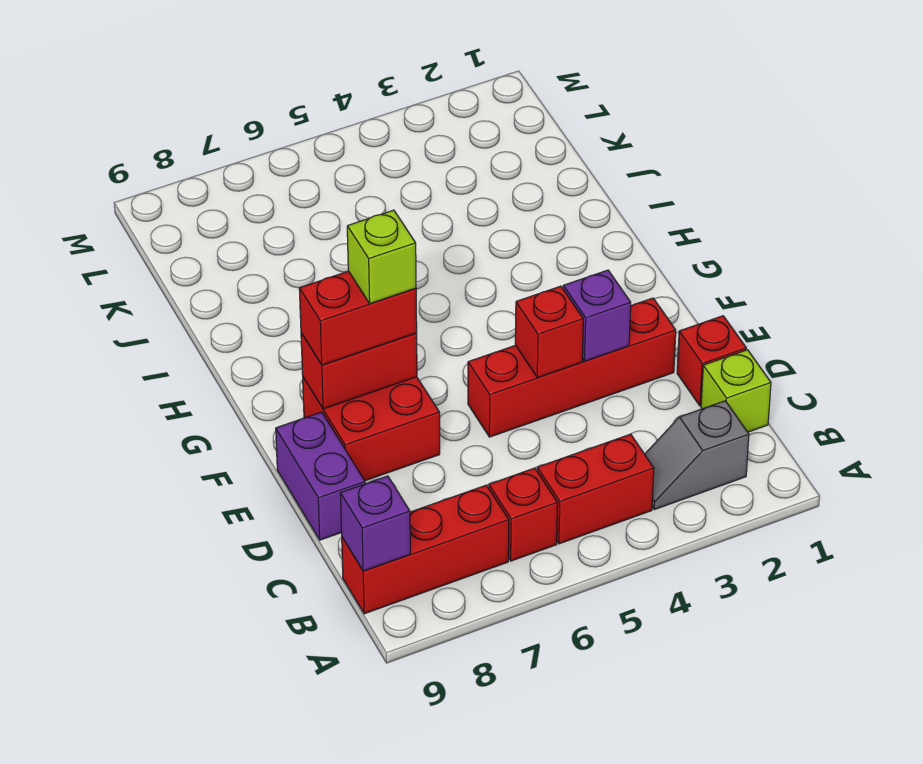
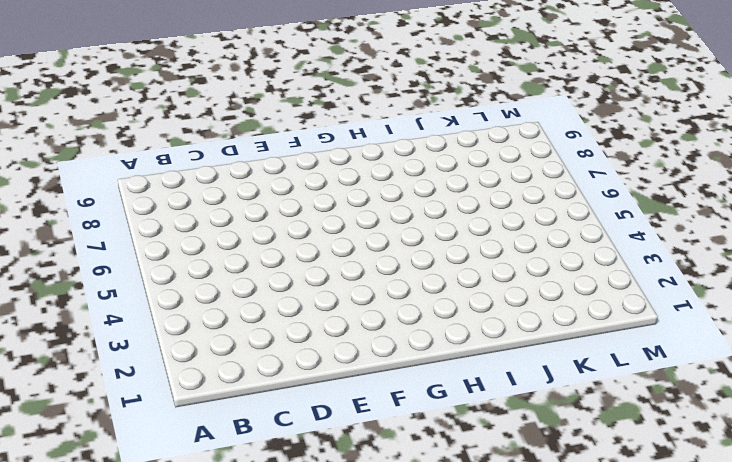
none -> grey slope B2:B3 level 1 top 2
none -> red brick B4:B5 level 1
none -> red brick B6 level 1

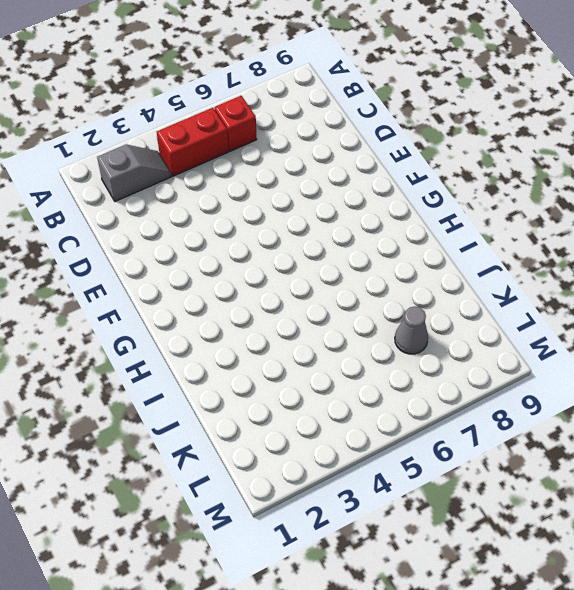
grey cone K7 level 1 -> none
none -> red brick B7:B9 level 1
none -> lime brick C1 level 1
none -> red brick D1 level 1

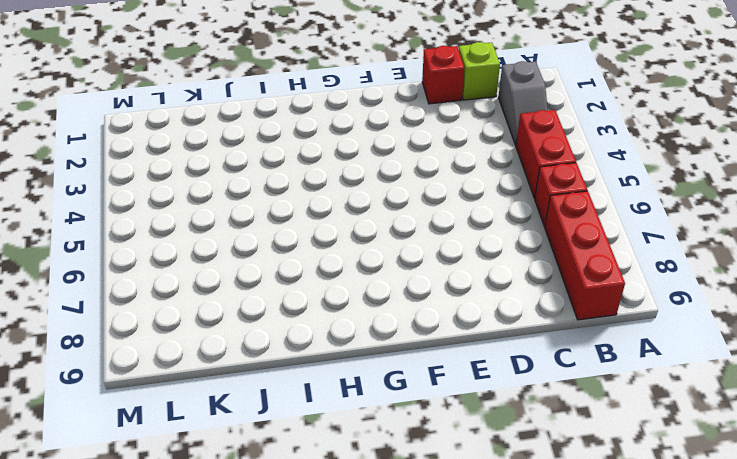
none -> purple brick D9:E9 level 1
none -> red brick E2:E5 level 1
none -> red brick E7:F8 level 1

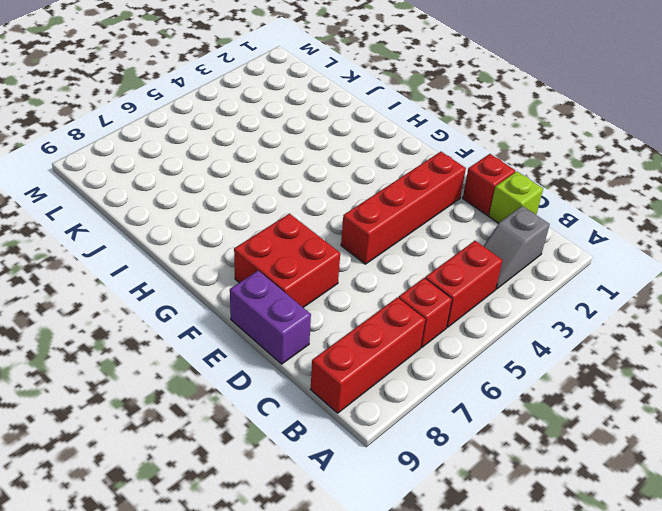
none -> purple brick B9 level 2
none -> purple brick E3 level 2
none -> red brick E4 level 2

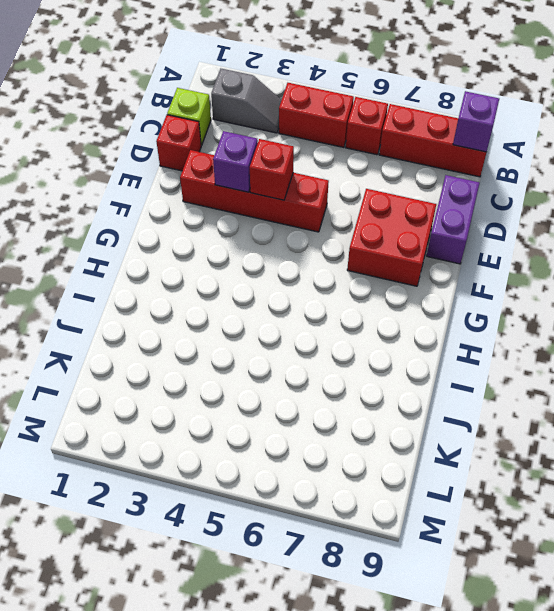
none -> red brick F7:F8 level 2
none -> red brick F7:F8 level 3
none -> lime brick F7 level 4

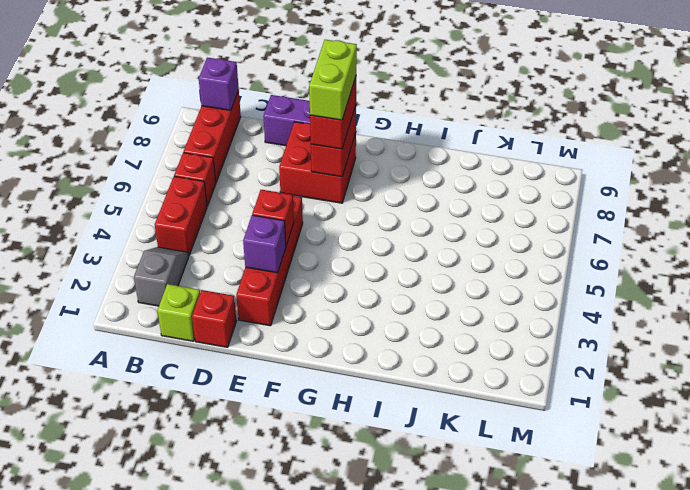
lime brick F7:F8 level 4 -> lime brick F7 level 4

